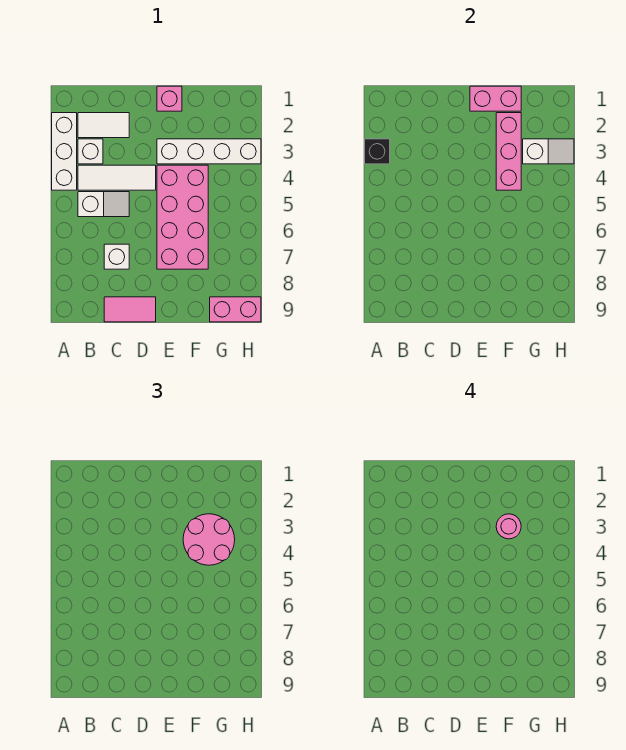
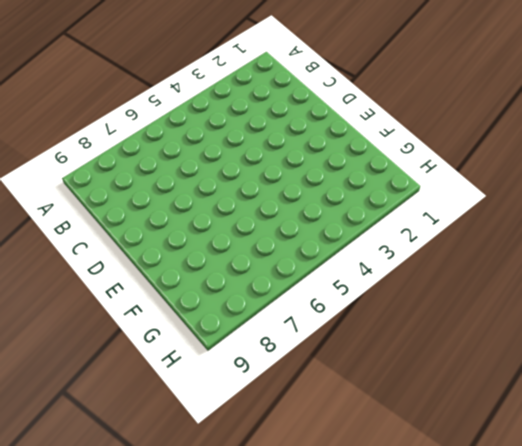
none -> white brick A2:A4 level 1
none -> white tile B2:C2 level 1
none -> white brick B3 level 1

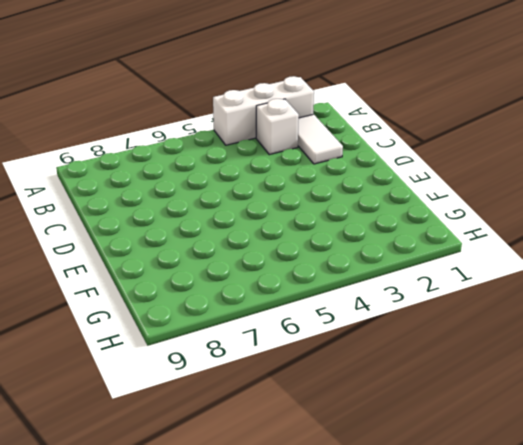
none -> white tile B4:D4 level 1
none -> white slope B5:C5 level 1 top B
none -> white brick C7 level 1

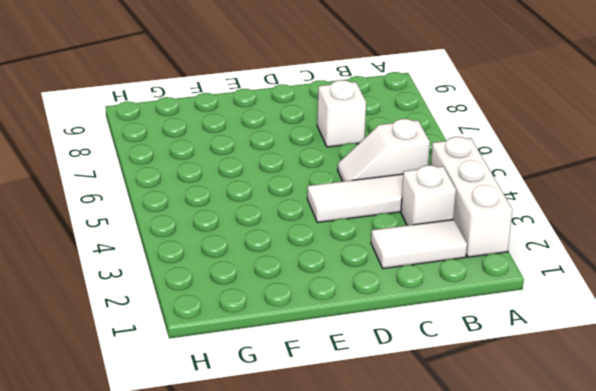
none -> pink tile C9:D9 level 1
none -> pink brick E1 level 1
none -> white brick E3:H3 level 1

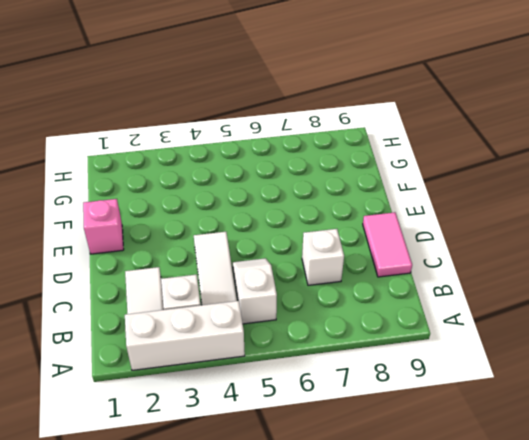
none -> white brick E3:H3 level 1
none -> pink brick E4:F7 level 1
none -> pink brick G9:H9 level 1

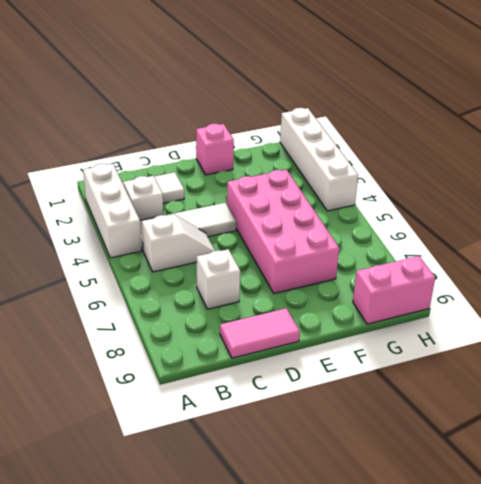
white brick H1:H4 level 1 -> white brick E3:H3 level 1
none -> black brick A3 level 2
none -> pink brick E1:F1 level 2
none -> pink brick F2:F4 level 2

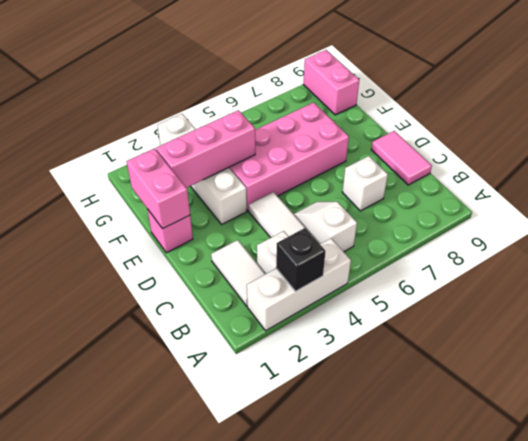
none -> white slope G3:H3 level 2 top G
none -> pink round brick F3:G4 level 3
none -> pink round brick F3 level 4

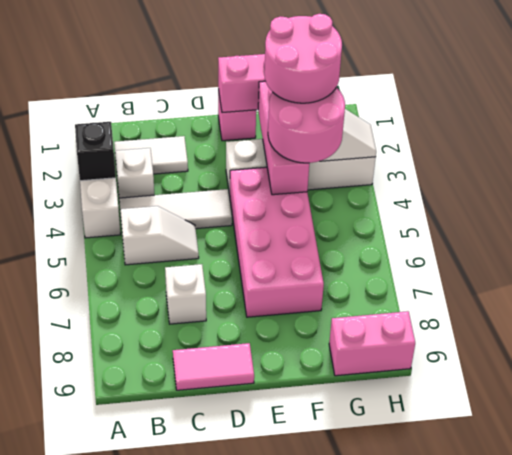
pink round brick F2:G3 level 4 -> pink round brick F3 level 4

